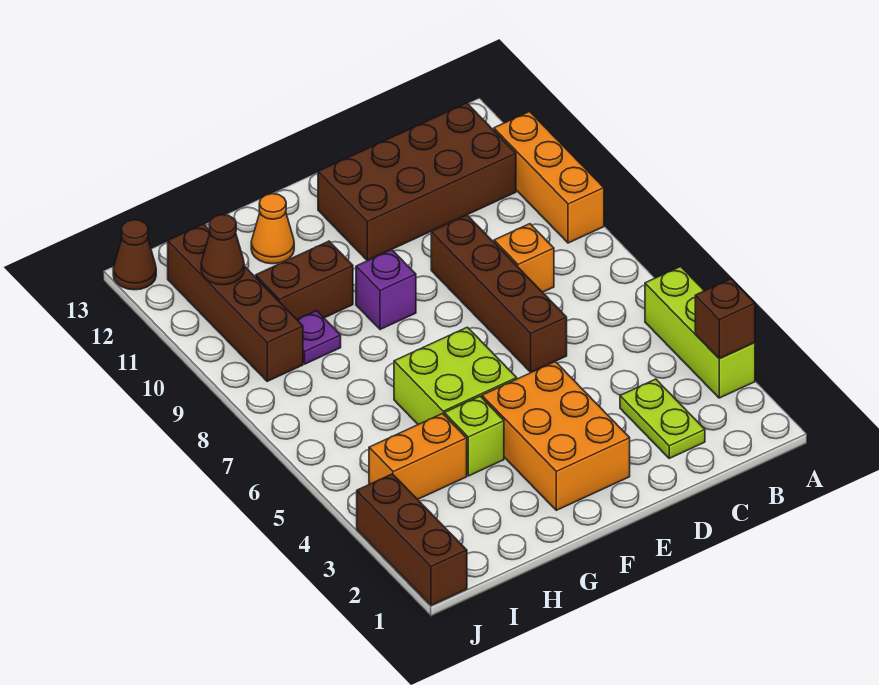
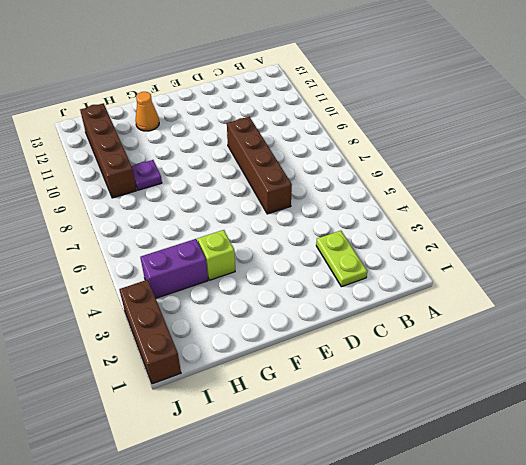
purple brick H4:I4 level 1 -> orange brick H4:I4 level 1
none -> lime brick A3:A5 level 1
none -> orange brick A9:A11 level 1
none -> brown brick B11:E12 level 1

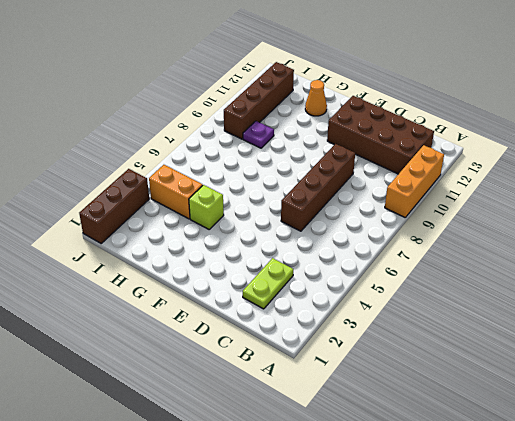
none -> lime brick A3:A5 level 1
none -> orange brick C8 level 1
none -> orange brick E2:F4 level 1

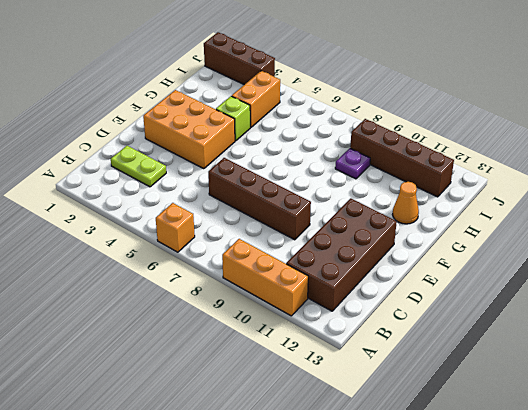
orange brick A6 level 1 -> orange brick C8 level 1
none -> lime brick A3:A5 level 1
none -> lime brick F5:G6 level 1
none -> purple brick F9 level 1

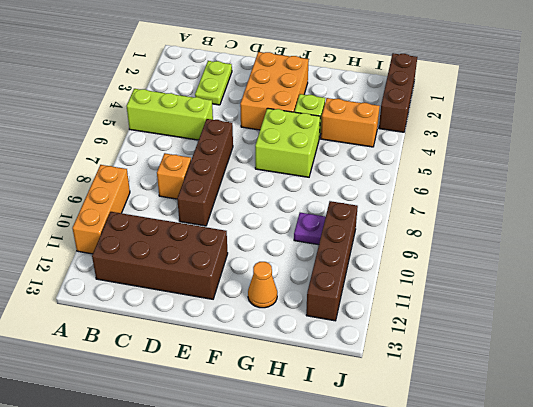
lime brick A5:C5 level 1 -> lime brick A3:A5 level 1
none -> purple brick F9 level 1
none -> brown brick G10:H10 level 1
none -> brown cone J13 level 1

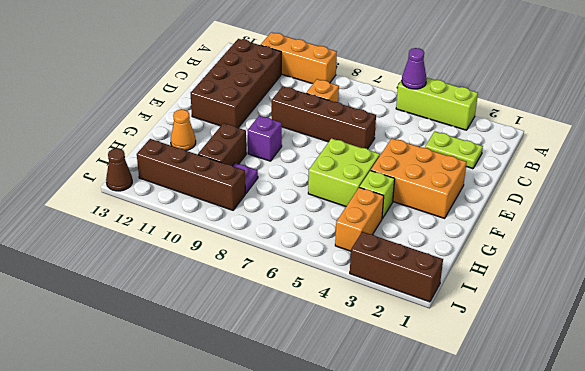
purple cone A5 level 2 -> none
none -> brown brick A3 level 2
none -> brown cone I11 level 2

